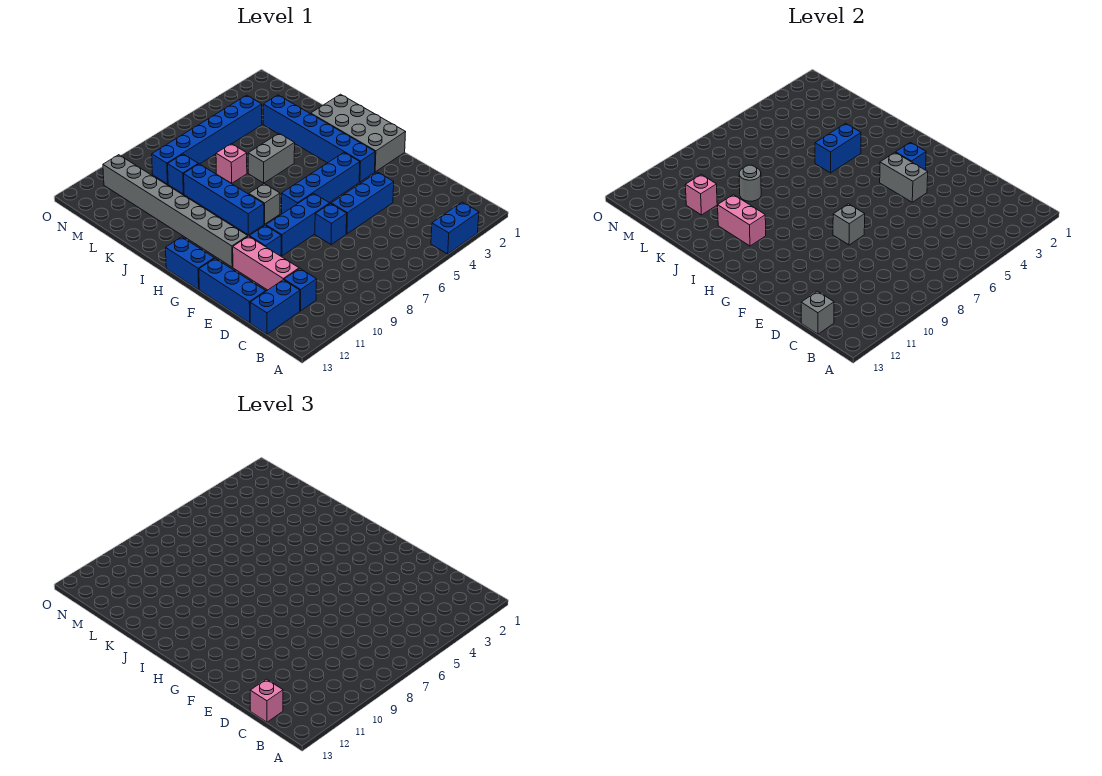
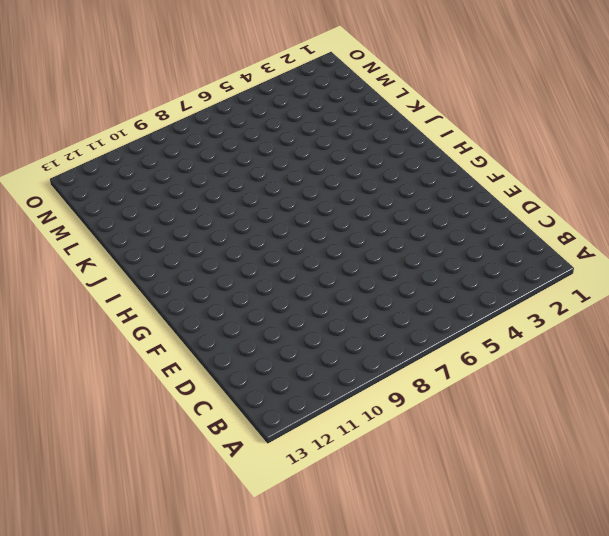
none -> blue brick A3:A4 level 1
none -> blue brick C11 level 1
none -> blue brick C12:C13 level 1

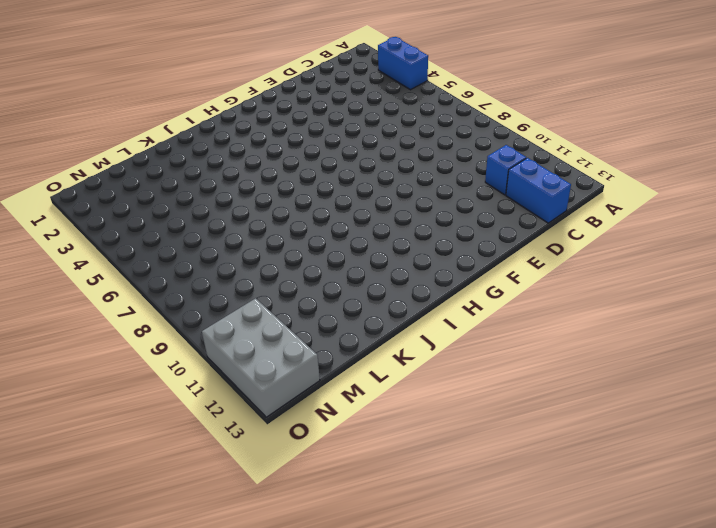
grey brick N11:O13 level 1 -> grey brick G11:N11 level 1
none -> pink brick D11:F11 level 1
none -> blue brick D13:F13 level 1
none -> blue brick E4:E6 level 1

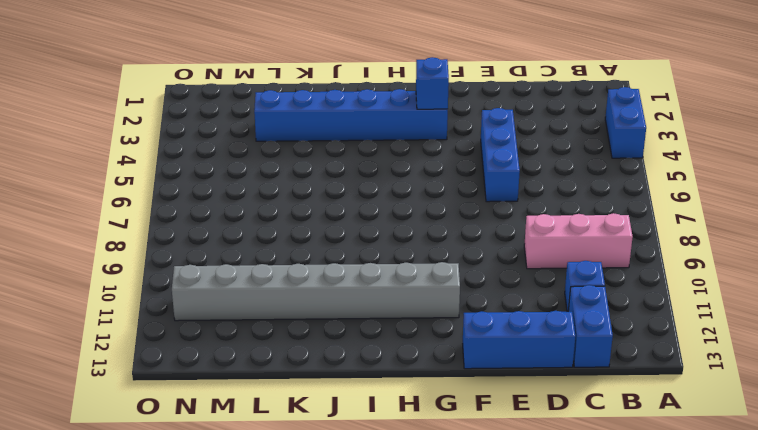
pink brick B9:D9 level 1 -> pink brick D11:F11 level 1
none -> blue brick E7 level 1
none -> blue brick F7:F9 level 1
none -> blue brick F10 level 1

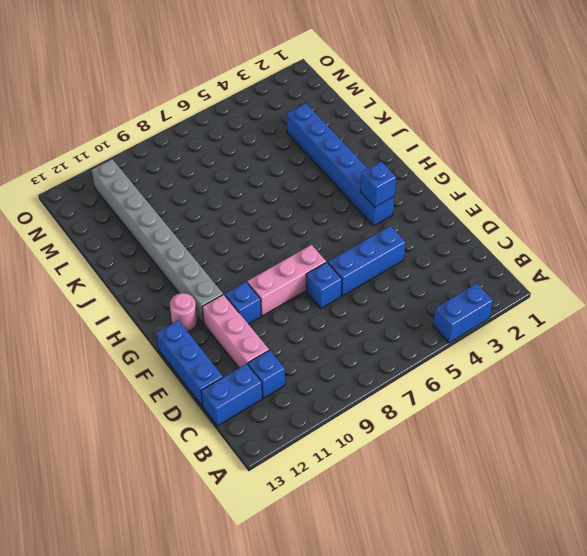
pink brick F7:F9 level 1 -> blue brick F7:F9 level 1
pink round brick G12 level 1 -> none
none -> grey brick G1:J2 level 1
none -> blue brick G4:G7 level 1
none -> blue brick G13:H13 level 1

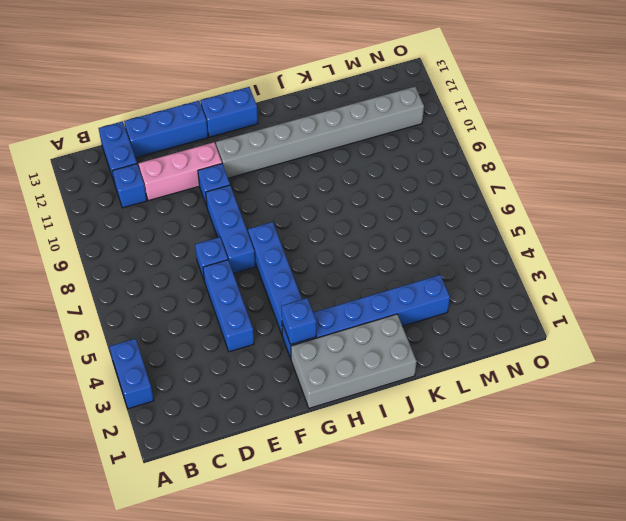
none -> grey brick H8 level 1
none -> blue brick H9:K9 level 1
none -> grey brick J5:J6 level 1

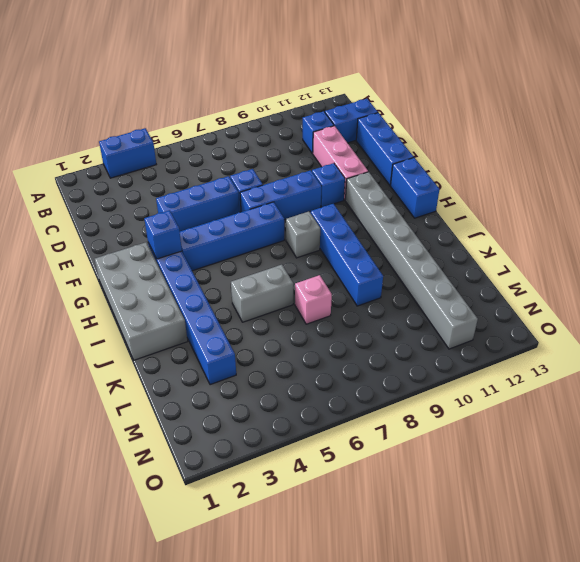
none -> blue brick L9 level 1
none -> blue brick M4:M9 level 1
none -> grey brick C13 level 2

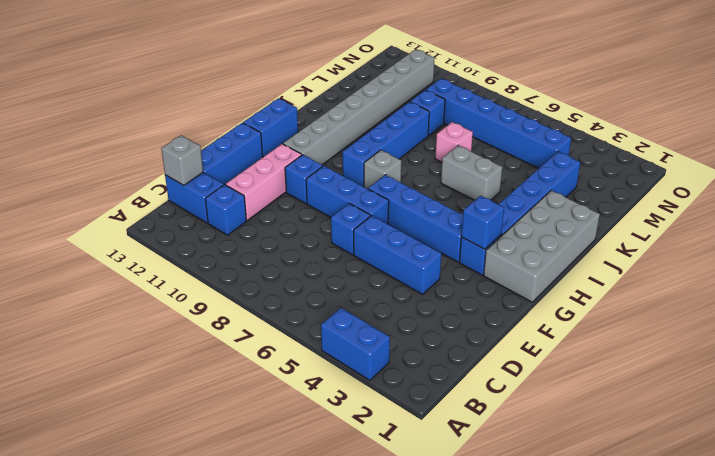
none -> grey brick F4:G4 level 2
none -> grey brick F8 level 2
none -> pink brick I11:J11 level 2

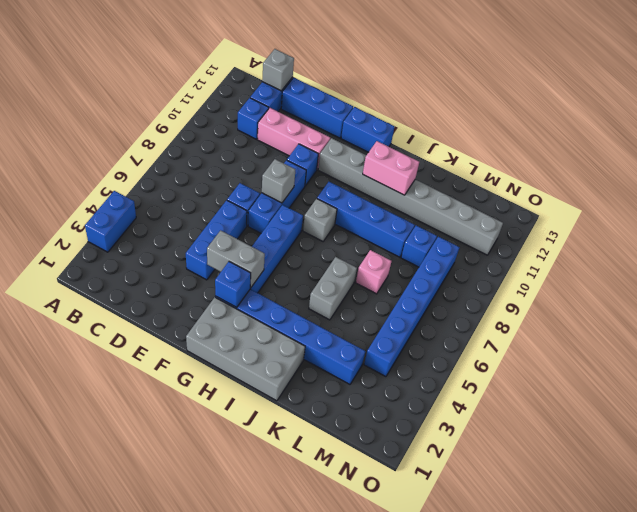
none -> blue brick J4:J5 level 2
none -> grey round brick K9 level 2
none -> pink brick L11 level 2

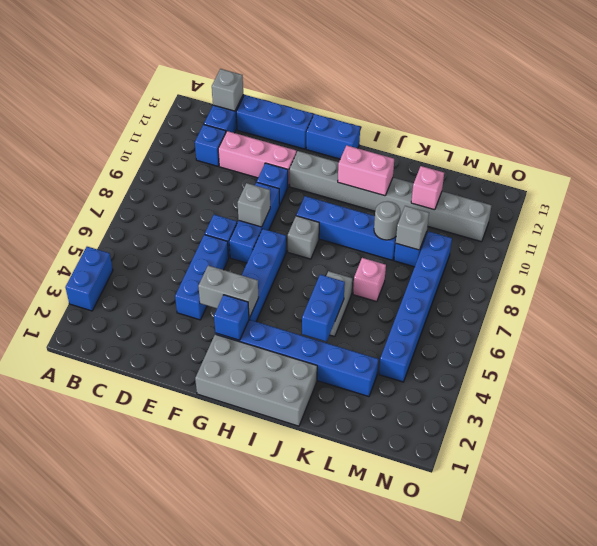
grey brick L9 level 2 -> none
none -> pink brick C13 level 3

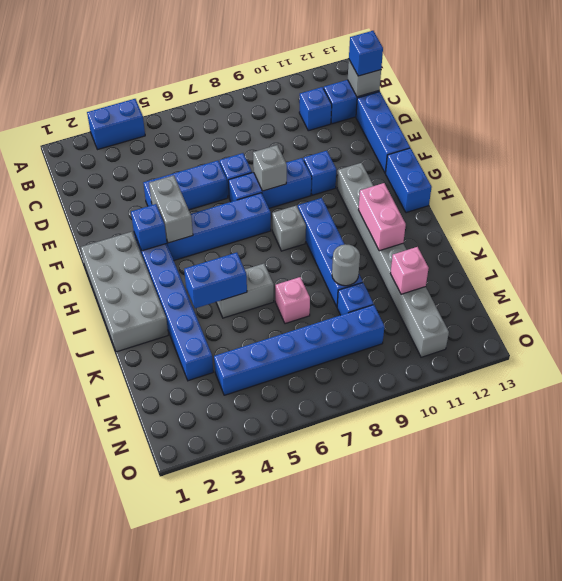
blue brick C13 level 3 -> pink brick C13 level 3
none -> pink brick D11:F11 level 1

